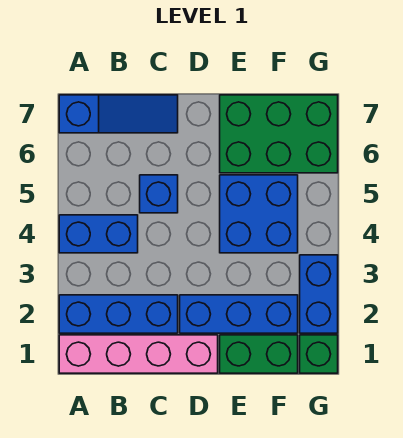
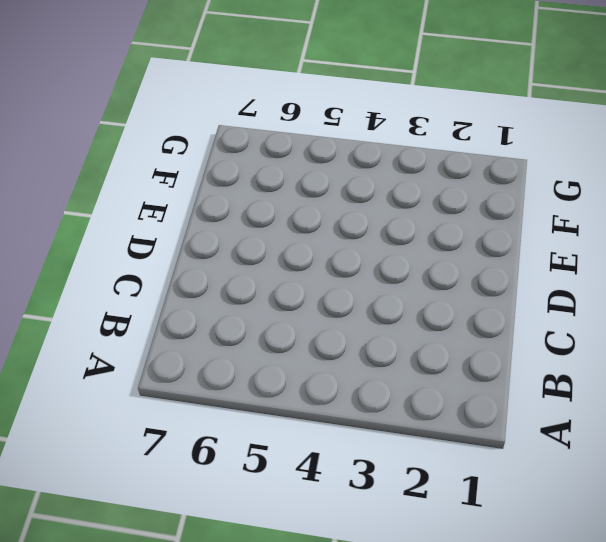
none -> pink brick A1:D1 level 1
none -> blue brick A2:C2 level 1

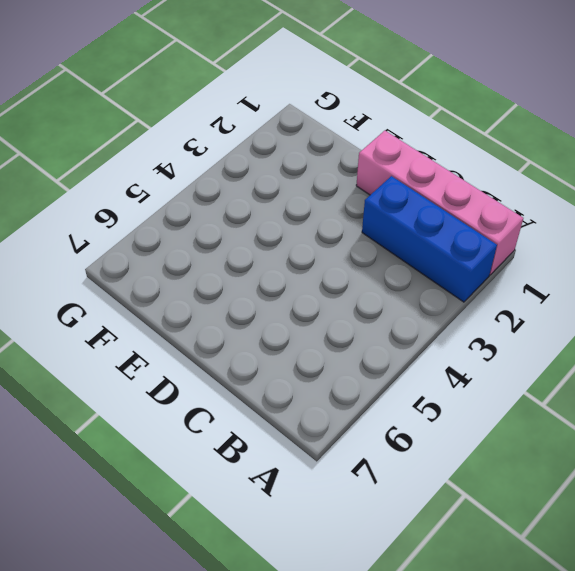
none -> blue brick A4:B4 level 1
none -> blue slope A7:C7 level 1 top A

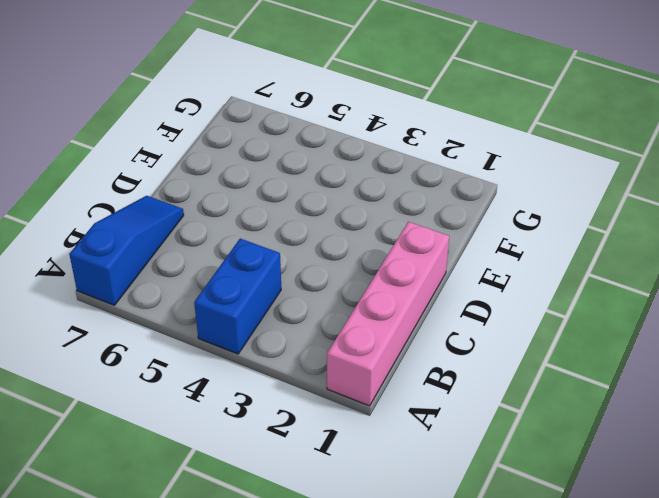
none -> blue brick A2:C2 level 1
none -> blue brick C5 level 1

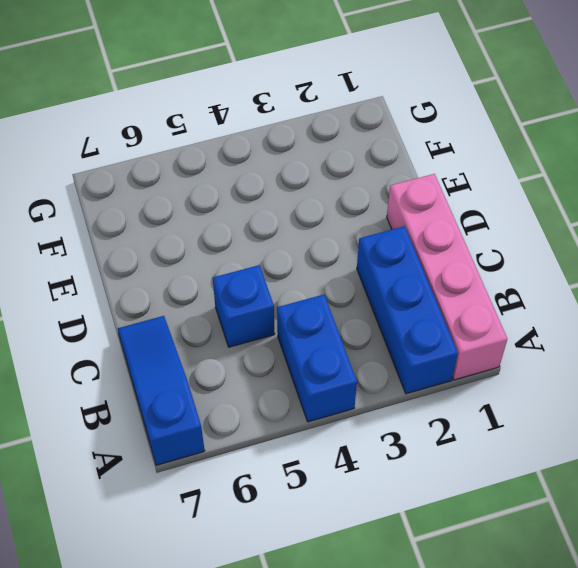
none -> blue brick D2:F2 level 1
none -> green brick E1:F1 level 1

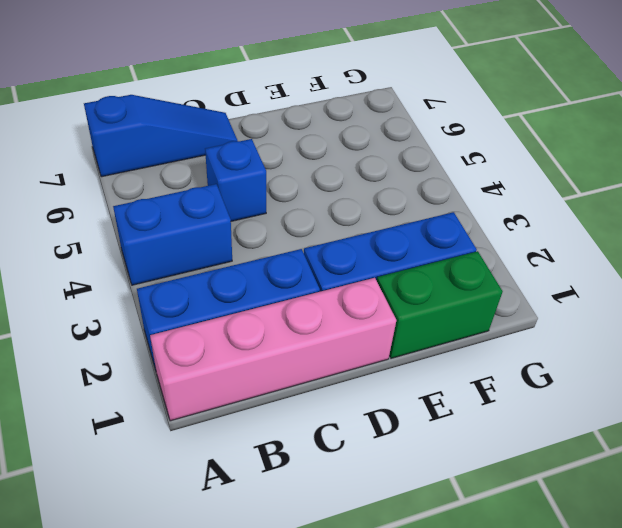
none -> blue brick E4:F5 level 1
none -> green brick E6:G7 level 1

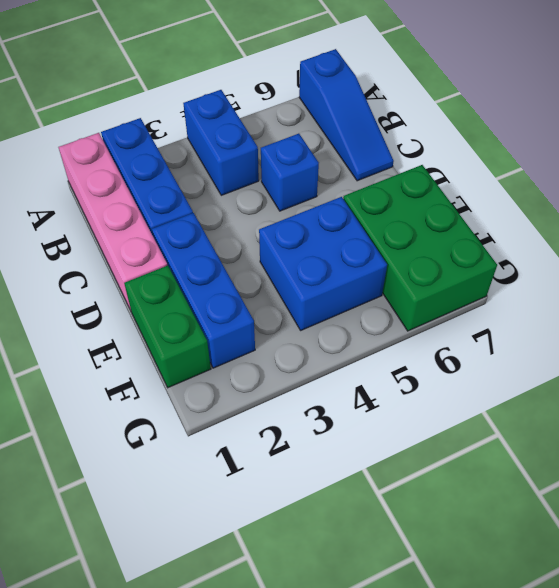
none -> green brick G1 level 1
none -> blue brick G2:G3 level 1

